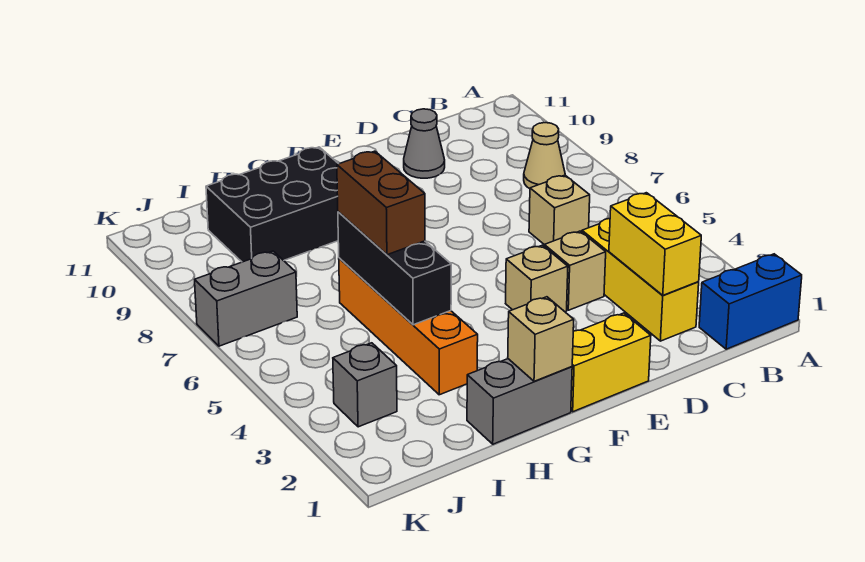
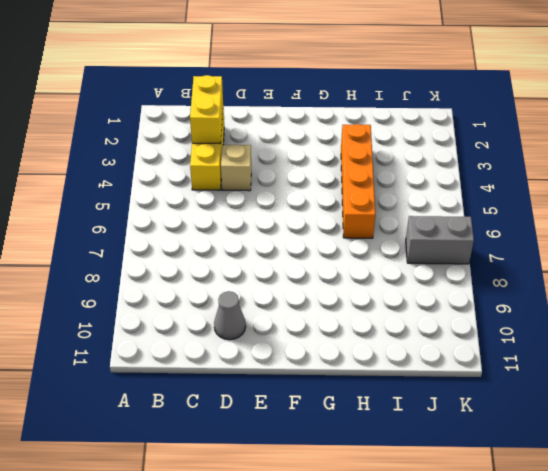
none -> blue brick A1:B1 level 1
none -> tan cone B8 level 1
none -> tan brick C6 level 1

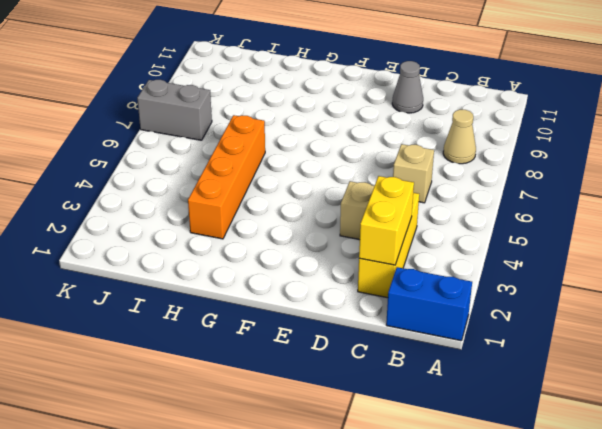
none -> yellow brick E1:F1 level 1
none -> tan brick E4 level 1
none -> grey brick G1:H1 level 1

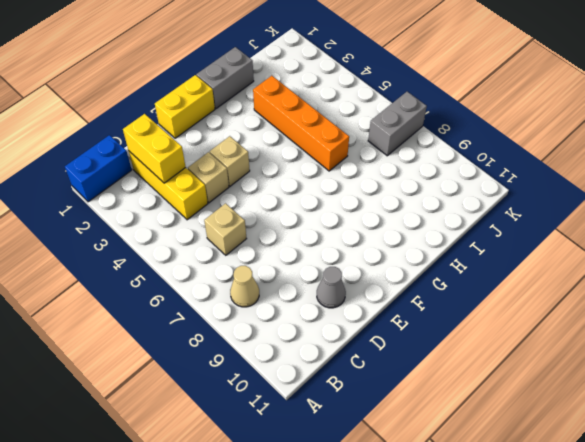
none -> black brick G9:I10 level 1
none -> grey brick J3 level 1
none -> tan brick G1 level 2

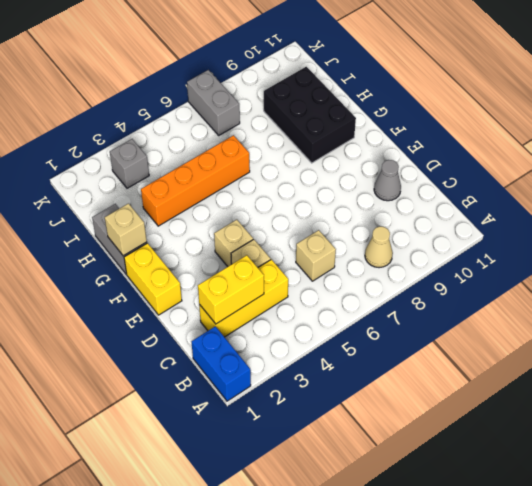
none -> black brick H4:H6 level 2
none -> brown brick H5:H6 level 3

